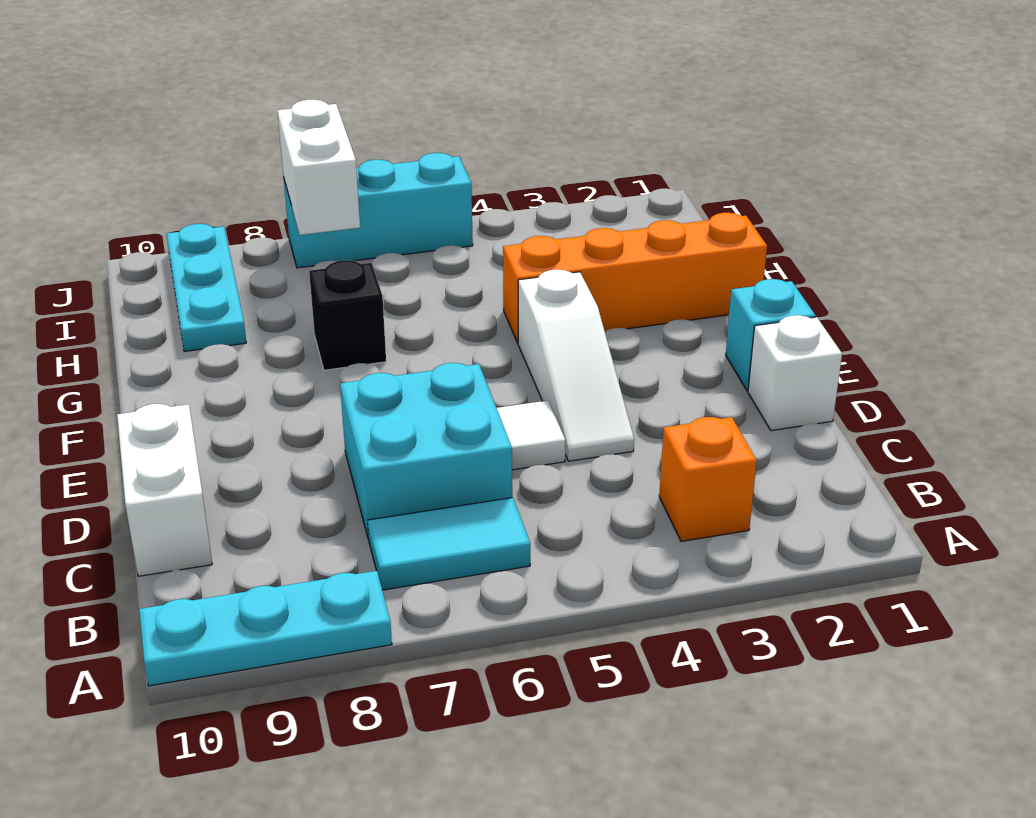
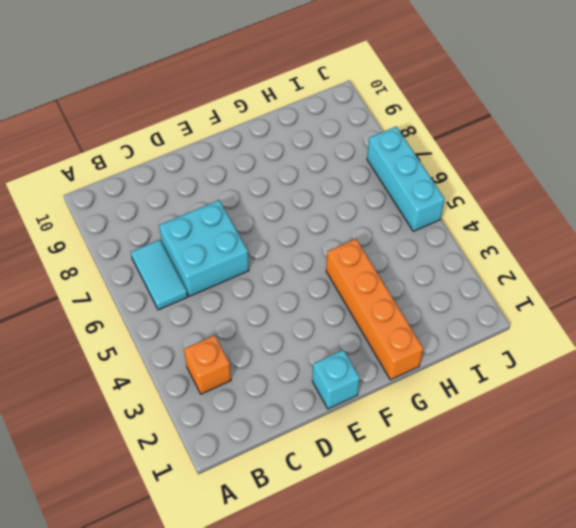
none -> cyan plate A8:A10 level 1
none -> white brick C10:D10 level 1
none -> white brick D1 level 1

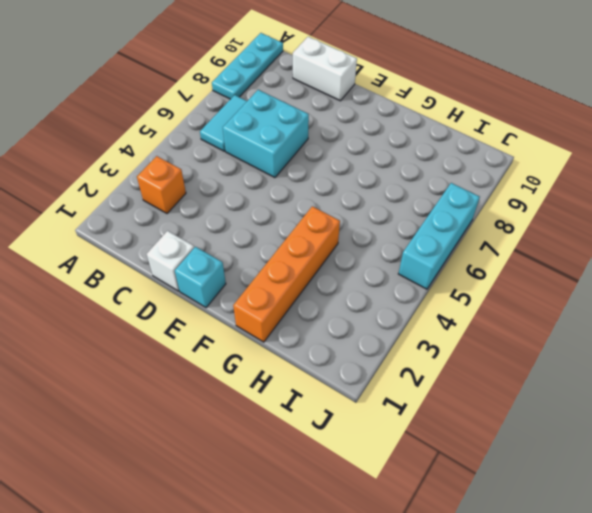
none -> white slope D4:F4 level 1 top F
none -> white tile D5 level 1
none -> black brick G7 level 1

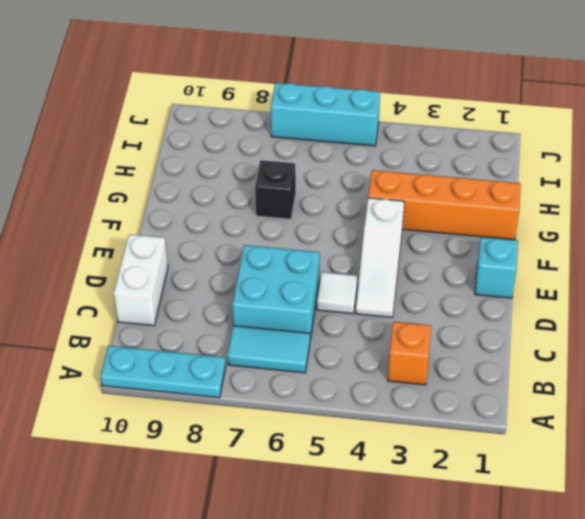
none -> white brick D1 level 1
none -> cyan plate H9:J9 level 1
none -> white brick I7:J7 level 2

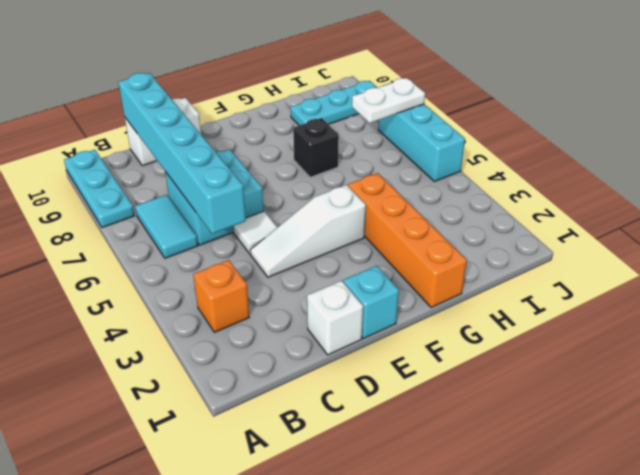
cyan brick C5:C10 level 2 -> none
white plate I7:J7 level 2 -> white brick I7:J7 level 2

